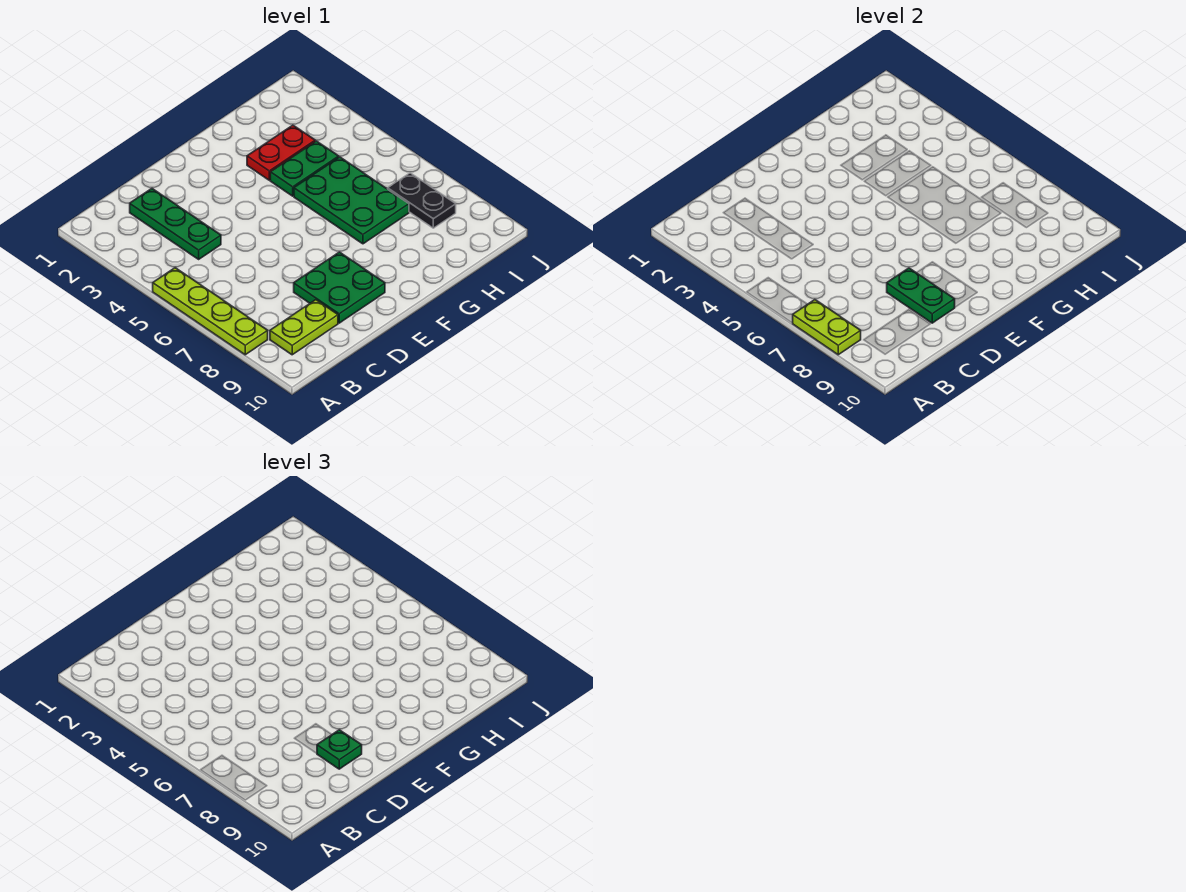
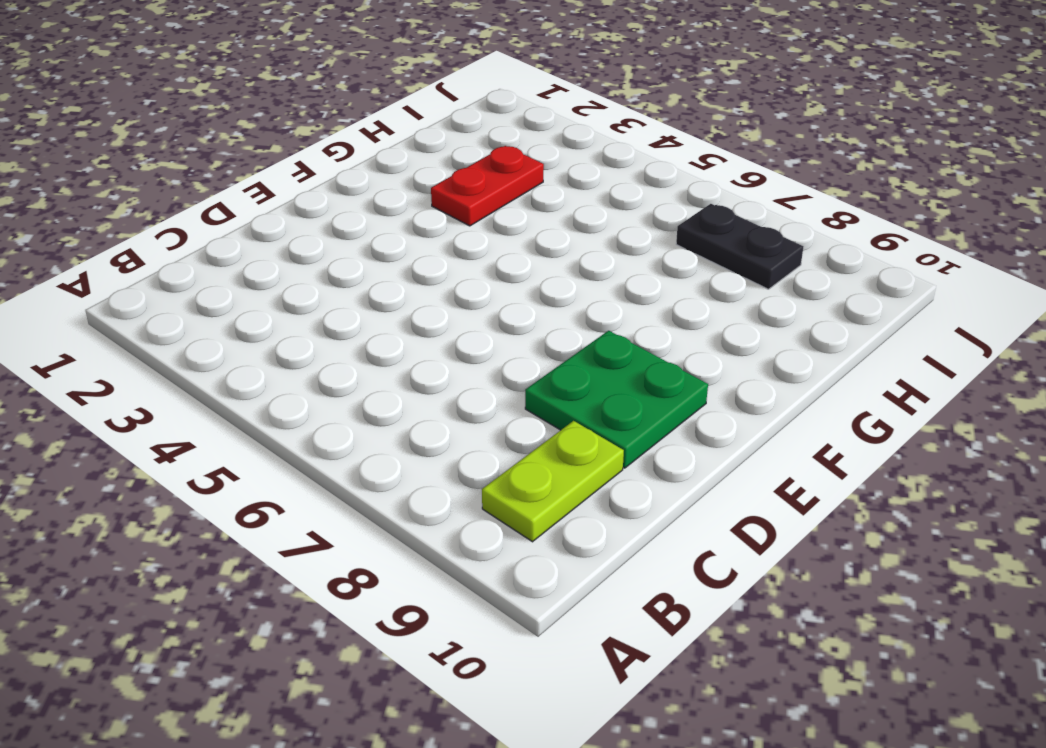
none -> lime plate A5:A8 level 1
none -> green plate C2:C4 level 1

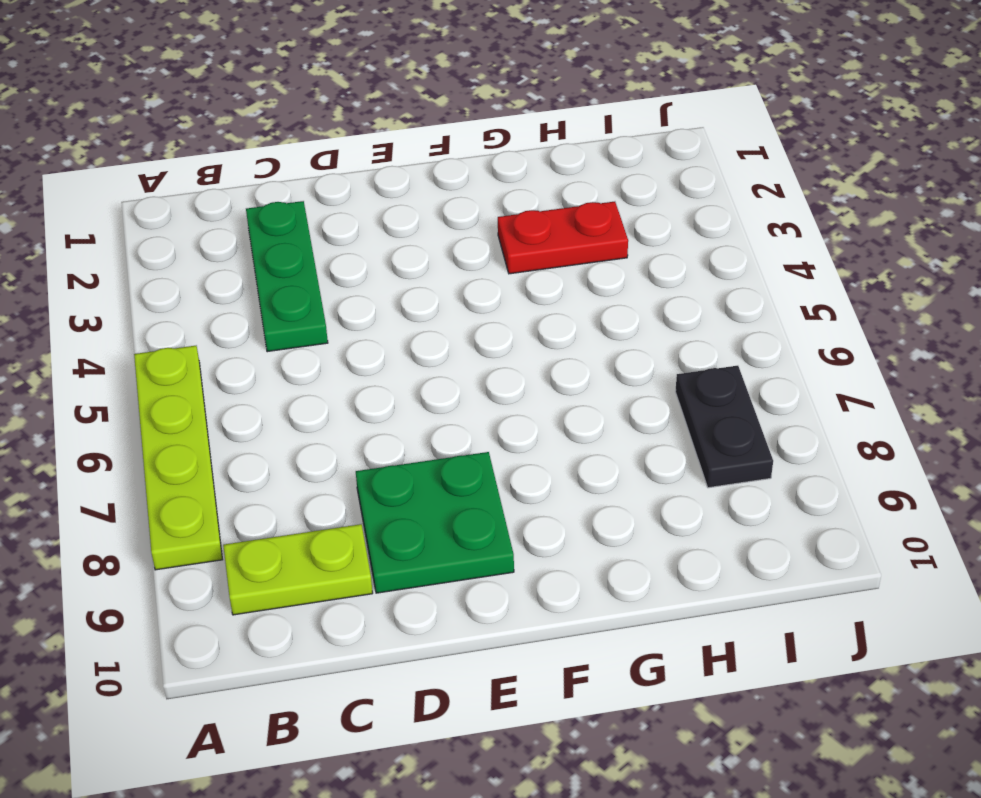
none -> green plate G4:H4 level 1
none -> green plate G5:H7 level 1

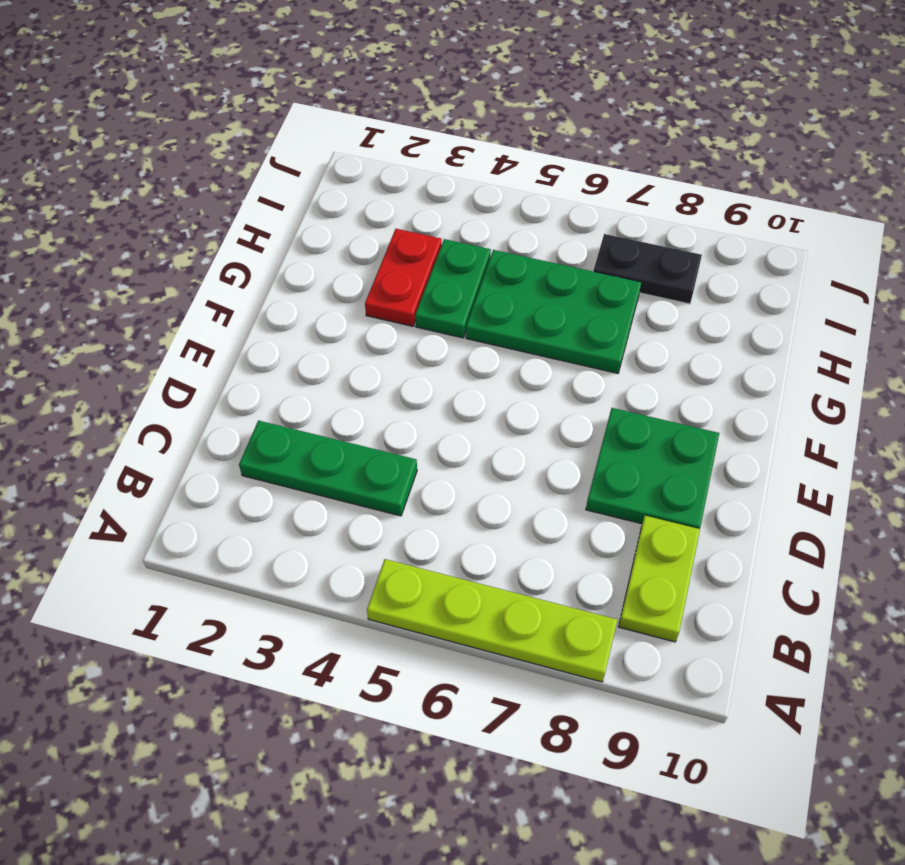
none -> lime plate A7:A8 level 2
none -> green plate D8:D9 level 2

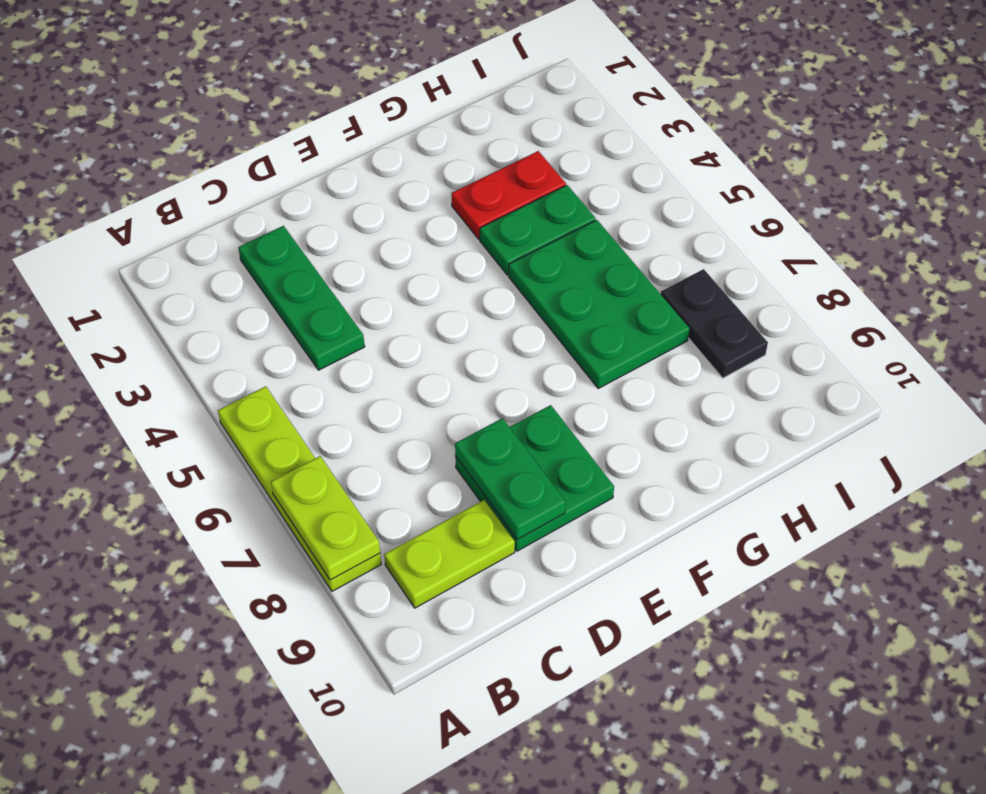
none -> green plate D9 level 3

